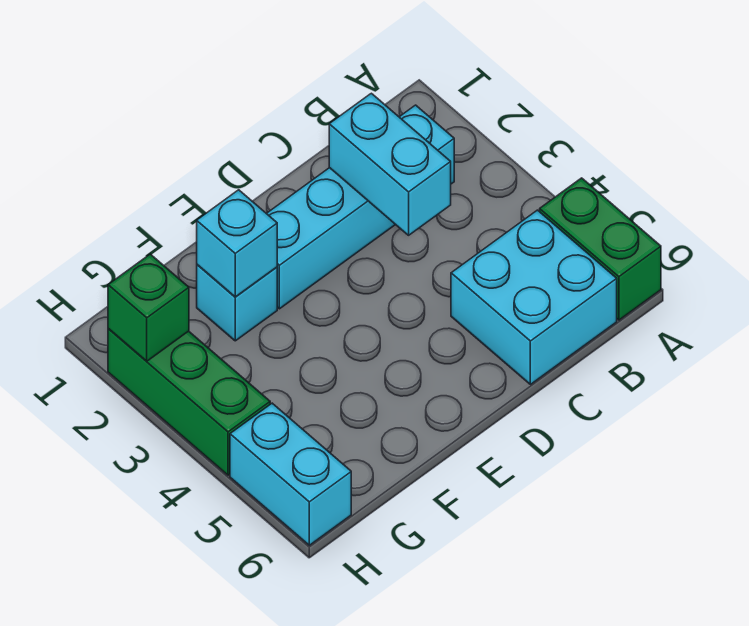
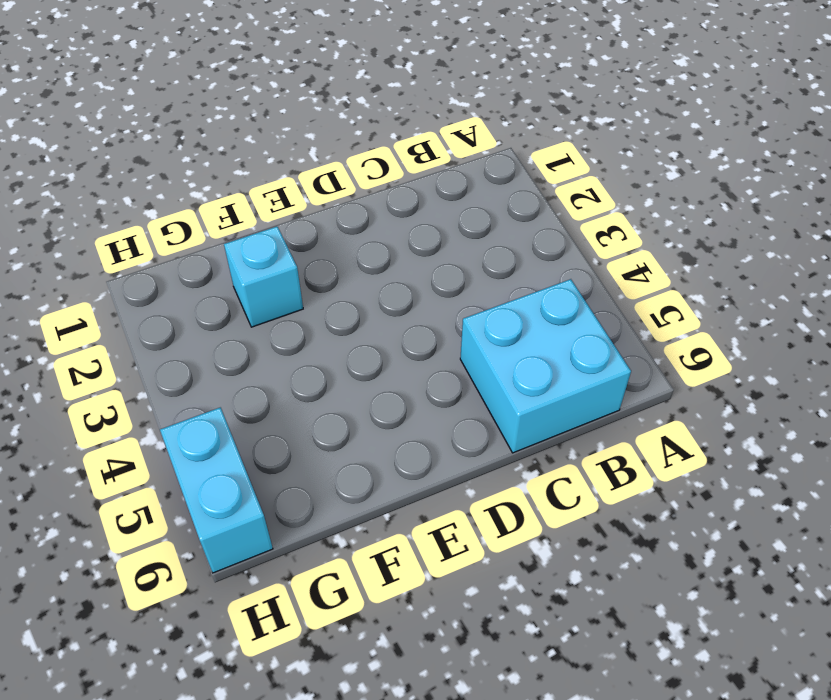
none -> green brick A5:A6 level 1
none -> cyan brick B2:E2 level 1

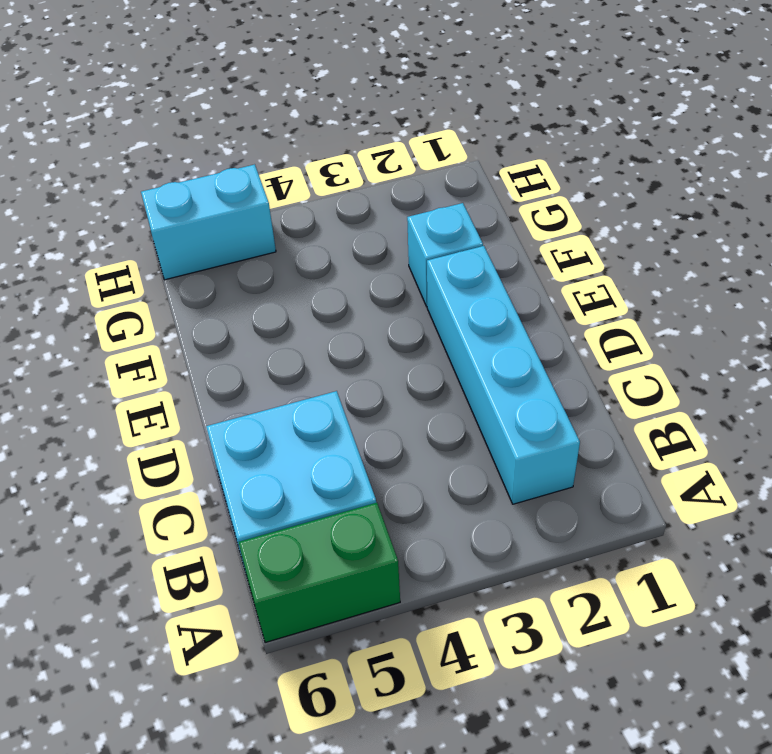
none -> green brick H2:H4 level 1
none -> cyan brick C2:C3 level 2

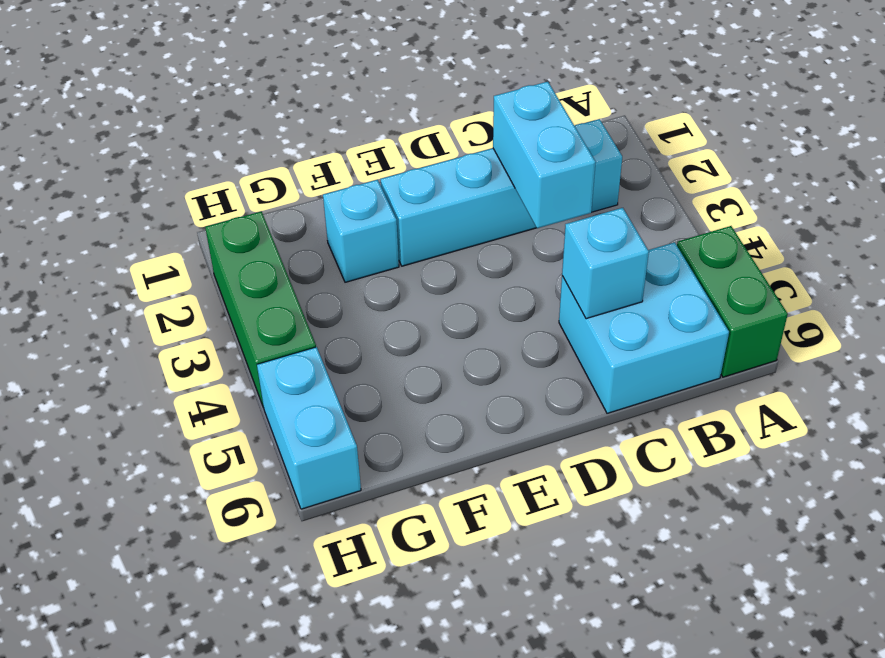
cyan brick C5 level 2 -> cyan brick F2 level 2
none -> green brick H2 level 2

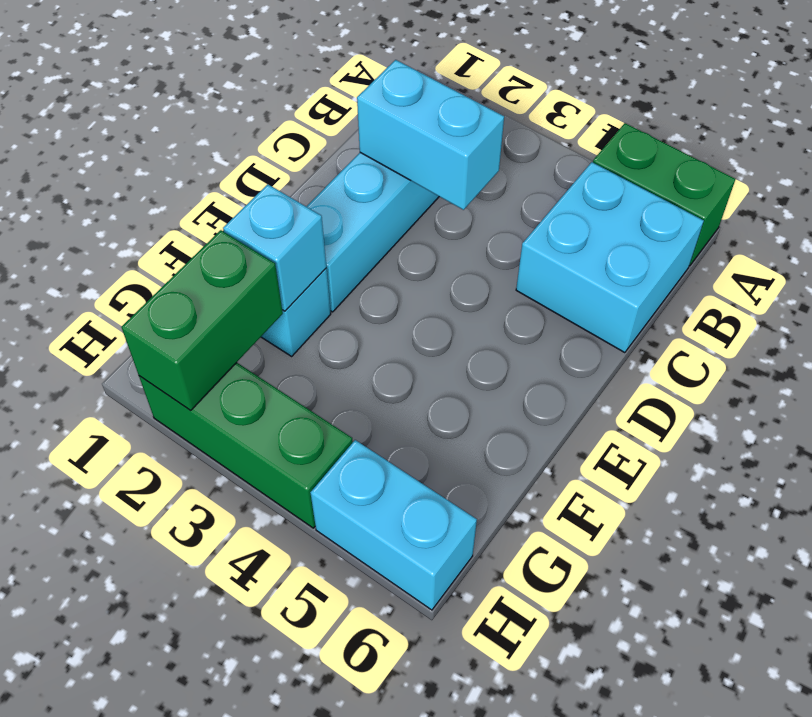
green brick G2:H2 level 2 -> green brick H2 level 2

